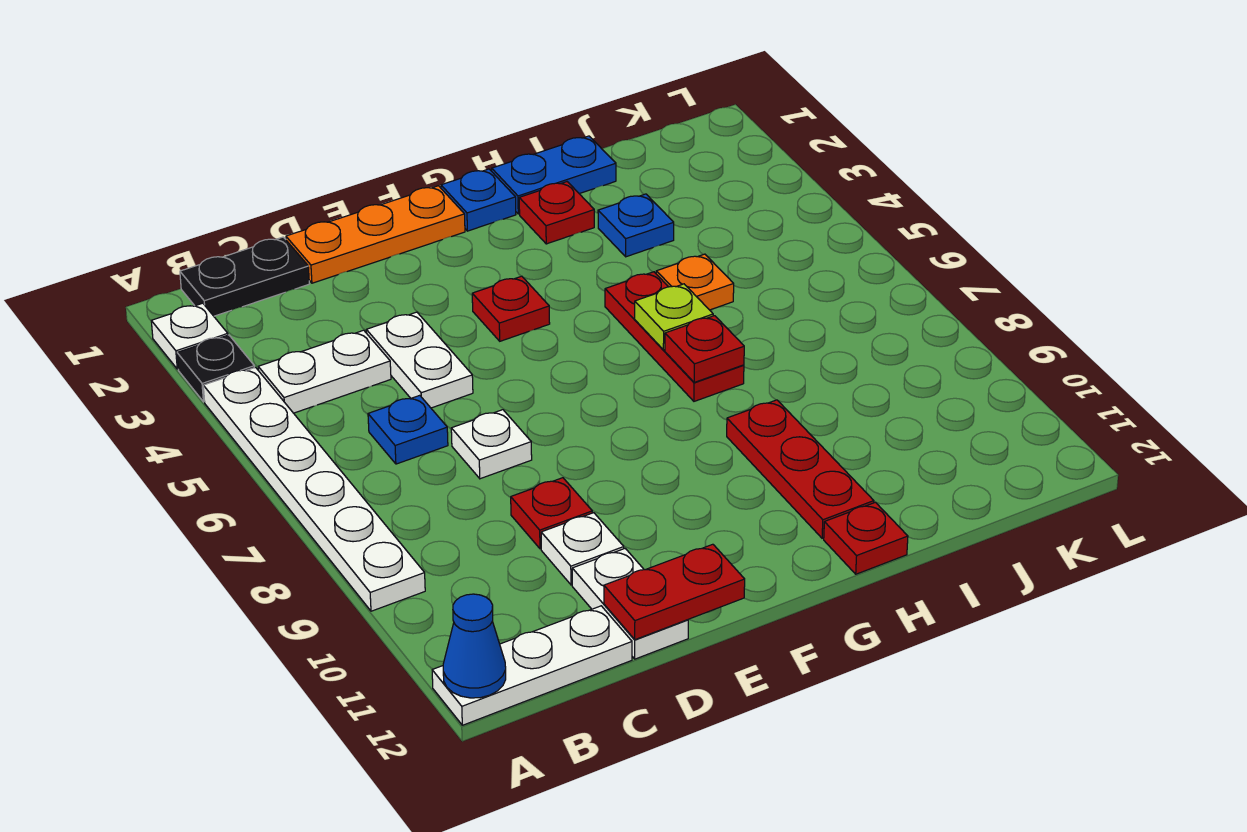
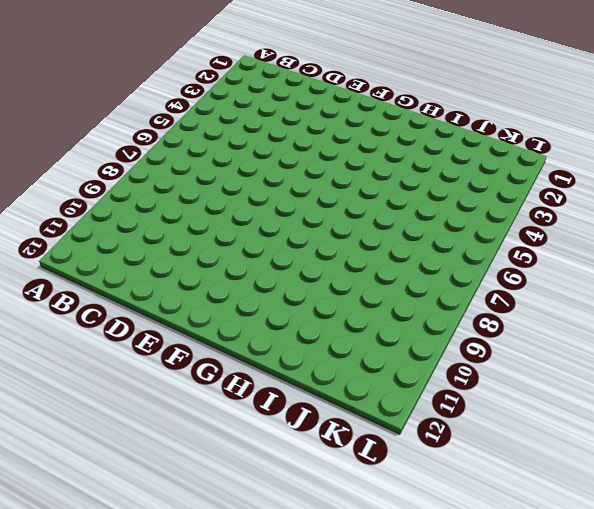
none -> white plate A2 level 1
none -> black plate A3 level 1
none -> white plate A4:A9 level 1

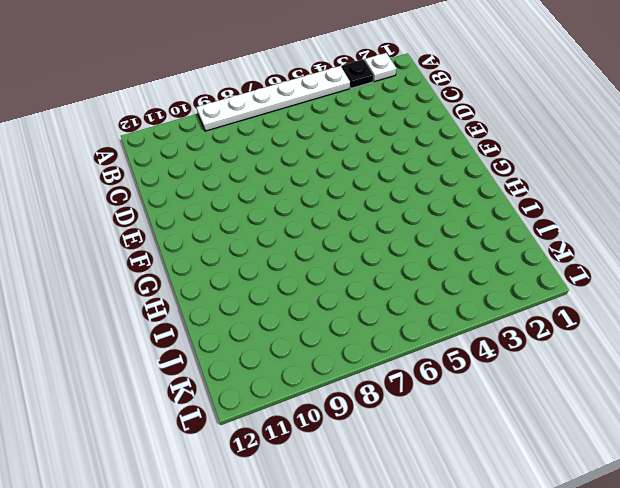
none -> white plate A12:C12 level 1
none -> black plate B1:C1 level 1
none -> white plate B4:C4 level 1

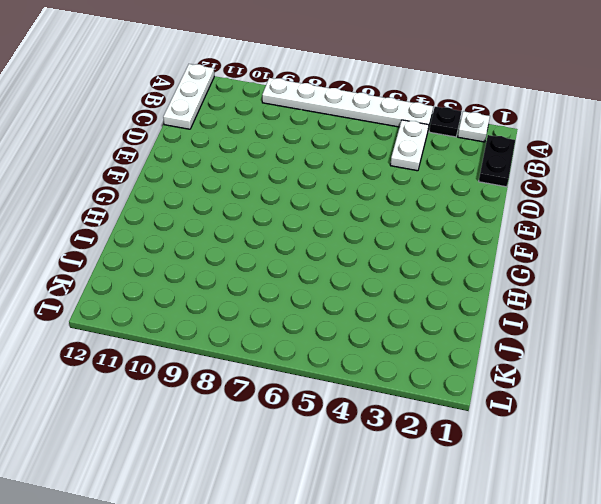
none -> blue plate C6 level 1
none -> orange plate D1:F1 level 1
none -> white plate D4:D5 level 1

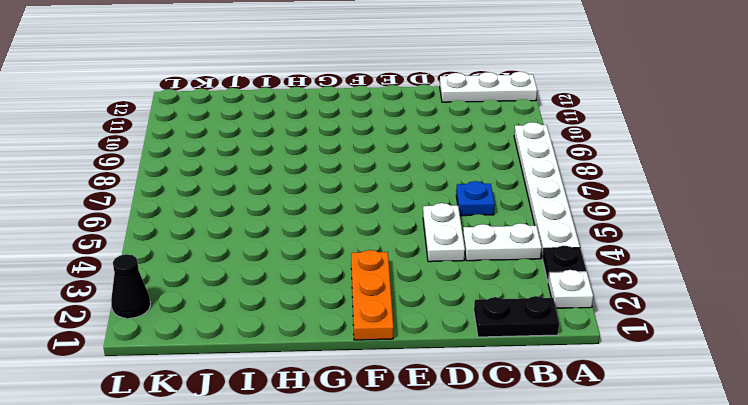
orange plate F1:F3 level 1 -> orange plate D1:F1 level 1
black cone L2 level 1 -> none
none -> white plate D7 level 1
none -> red plate D9 level 1
none -> white plate D10 level 1

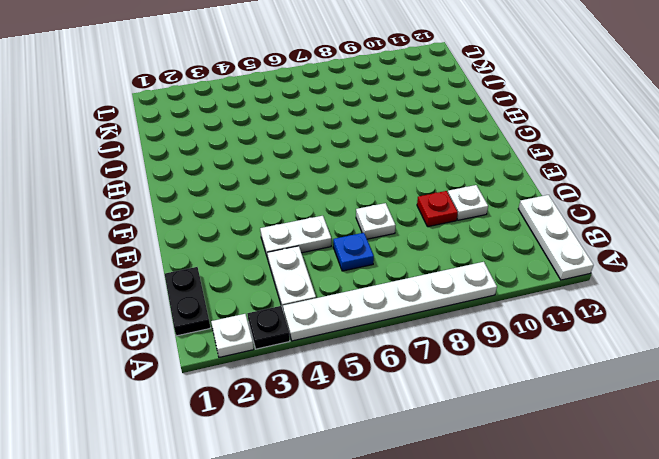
none -> orange plate D1:F1 level 1
none -> white plate D11:D12 level 1
none -> red plate F4 level 1

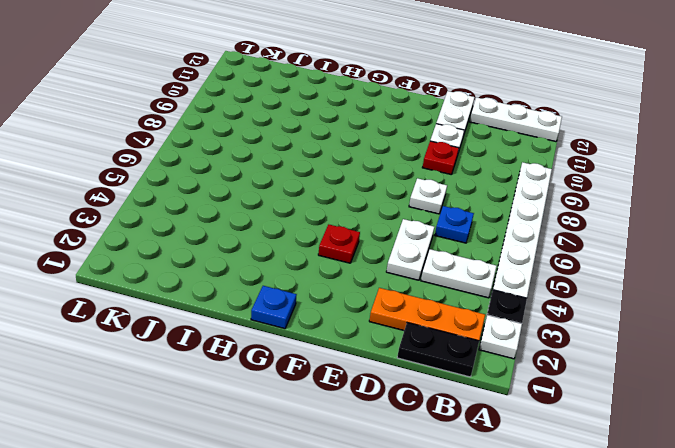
orange plate B2:D2 level 1 -> orange plate D1:F1 level 1
none -> blue plate H1:I1 level 1
none -> red plate H2 level 1
none -> red plate H5:H7 level 1

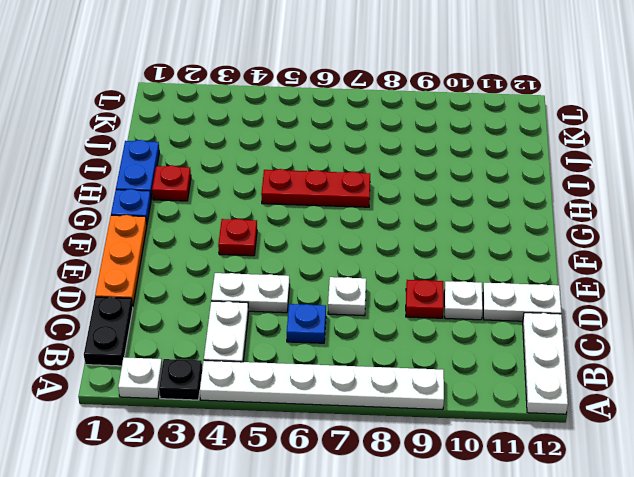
none -> red plate H9:H11 level 1
none -> red plate H12 level 1
none -> blue plate I3 level 1

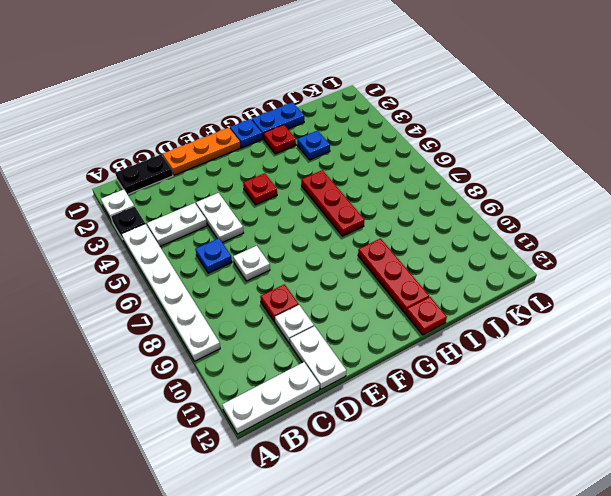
none -> orange plate I5 level 1
none -> blue cone A12 level 2
none -> red plate D12:E12 level 2

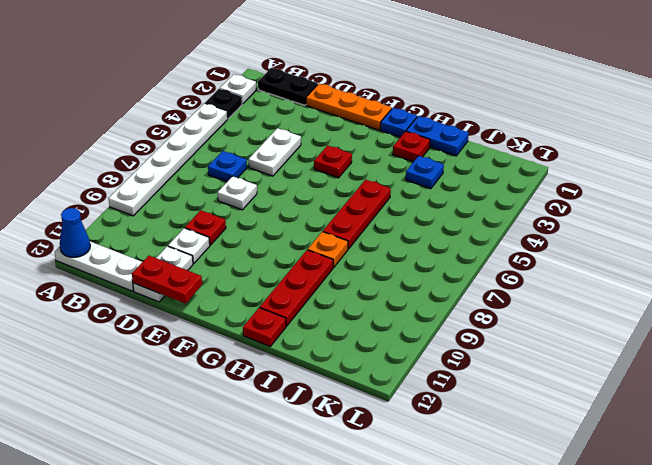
orange plate H8 level 1 -> orange plate I5 level 1
none -> white plate B4:C4 level 1
none -> lime plate H6 level 2
none -> red plate H7 level 2

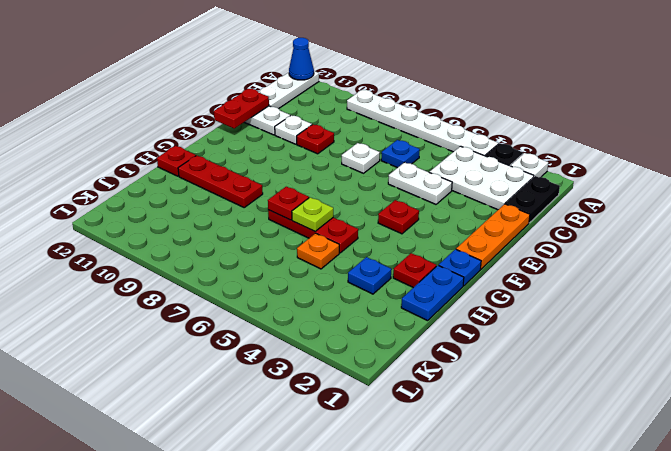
white plate B2:C4 level 1 -> white plate B4:C4 level 1

